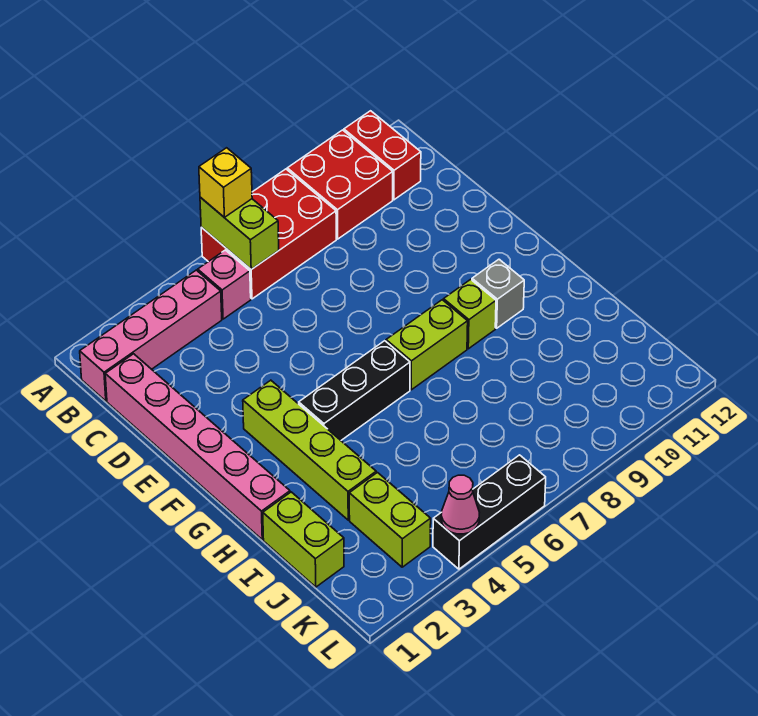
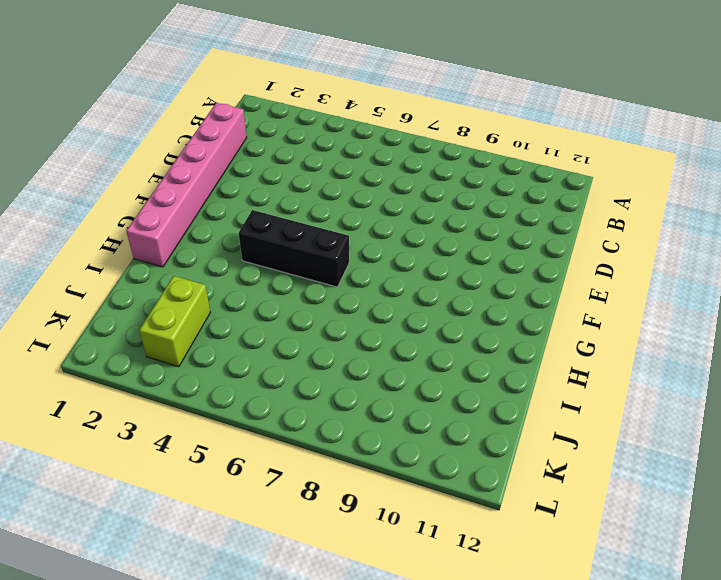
none -> red brick A6:B8 level 1
none -> red brick A9:B10 level 1
none -> red brick A11:B11 level 1

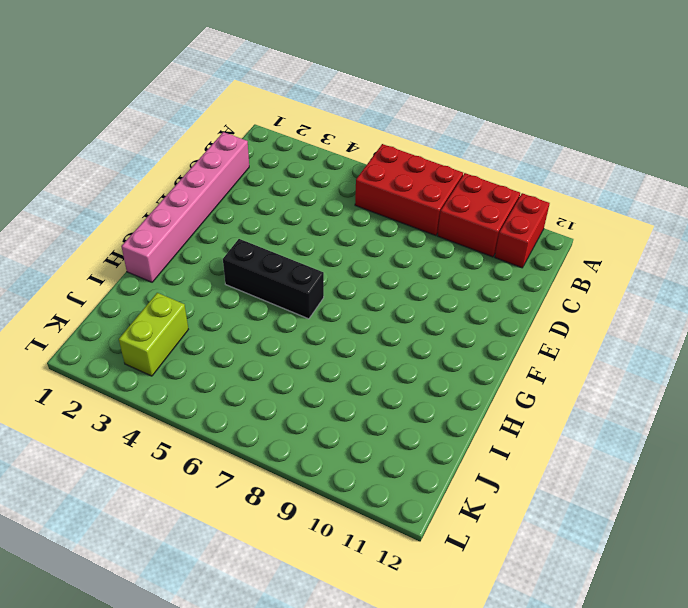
none -> pink brick B1:B4 level 1
none -> pink brick B5 level 1
none -> lime brick F3:I3 level 1

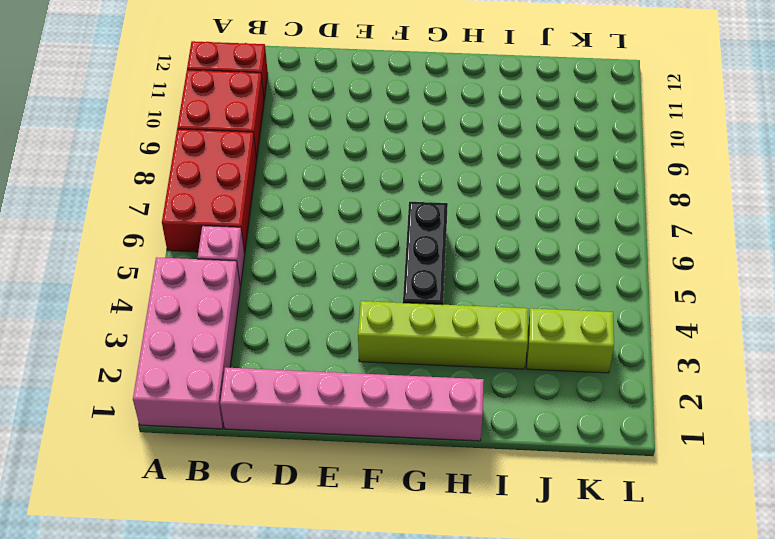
pink brick A1:B4 level 1 -> pink brick B1:B4 level 1
none -> lime brick G7:G8 level 1
none -> lime brick G9 level 1
none -> grey brick G10 level 1

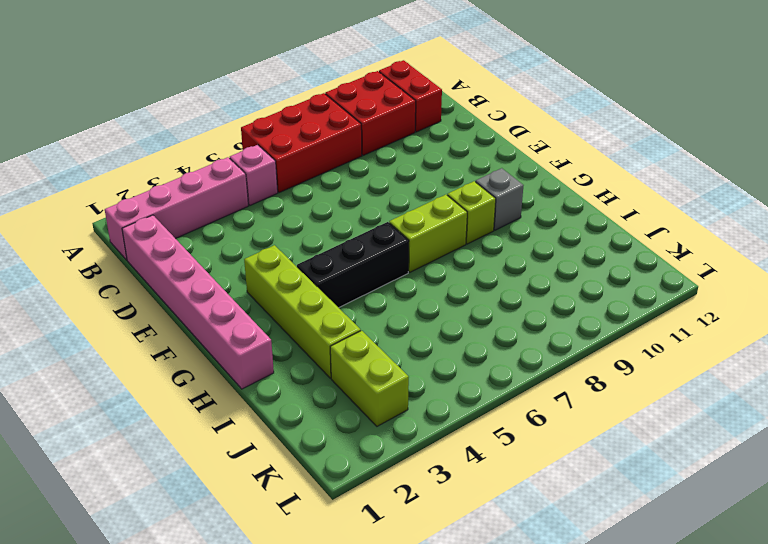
none -> lime brick I1:J1 level 1
none -> black brick L4:L6 level 1
none -> lime brick A6:B6 level 2

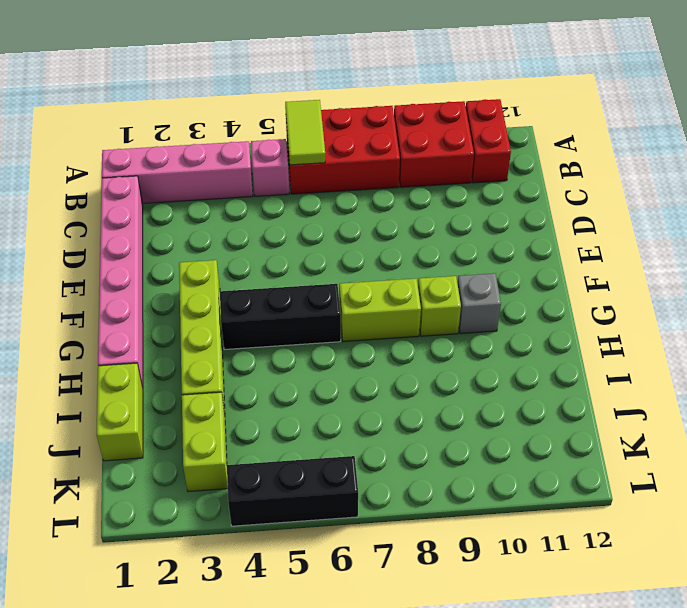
lime tile A6:B6 level 2 -> lime brick A6:B6 level 2
none -> pink cone L4 level 2
none -> yellow brick A6 level 3

